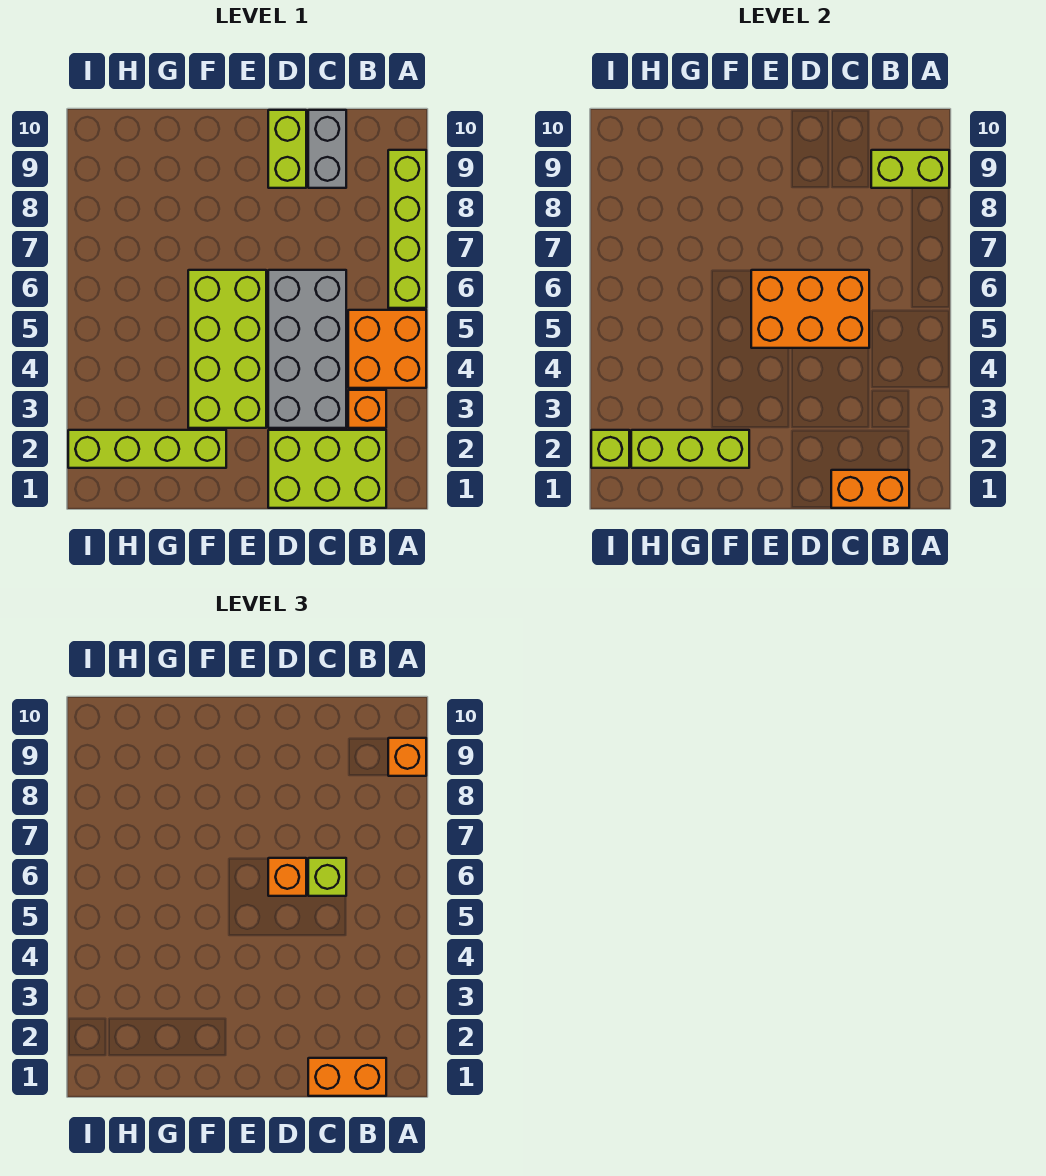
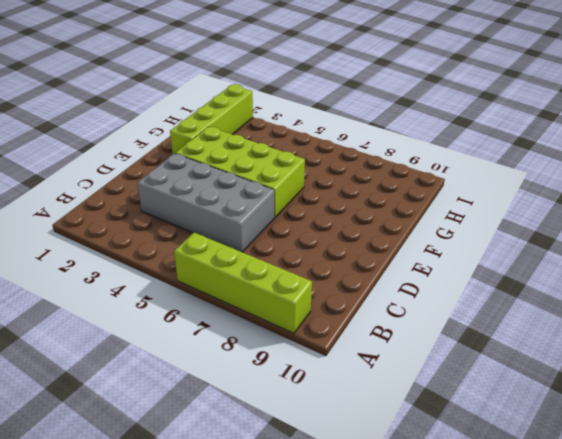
none -> orange brick A4:B5 level 1
none -> lime brick B1:D2 level 1
none -> orange brick B3 level 1

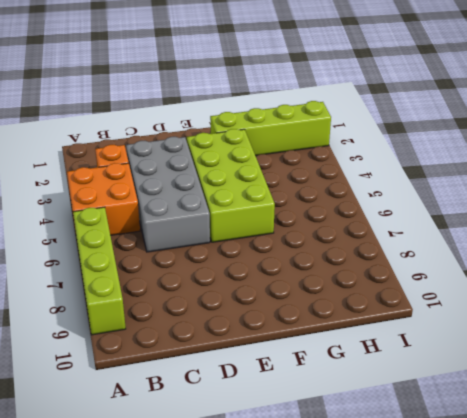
none -> lime brick B1:D2 level 1
none -> grey brick C9:C10 level 1
none -> lime brick D9:D10 level 1

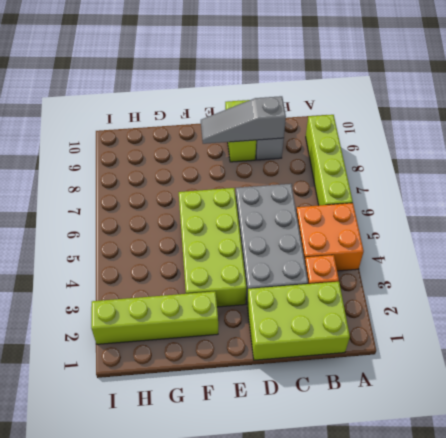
grey slope C9:E9 level 2 top C -> none
none -> lime brick A9:B9 level 2
none -> orange brick B1:C1 level 2
none -> orange brick C5:E6 level 2

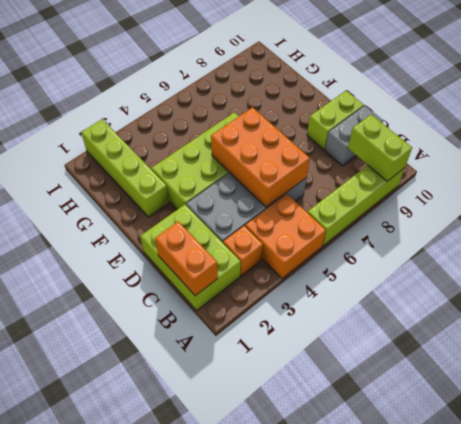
none -> lime brick F2:H2 level 2
none -> lime brick I2 level 2
none -> orange brick A9 level 3

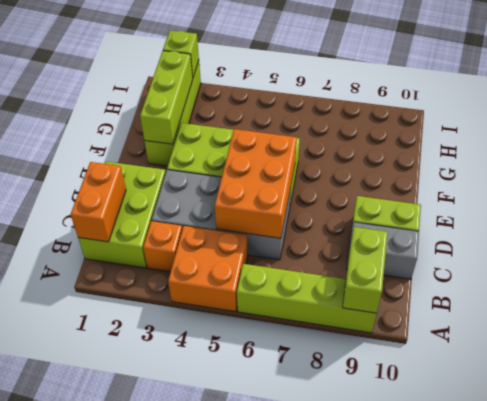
none -> orange brick A9 level 3
none -> orange brick B1:C1 level 3
none -> lime brick C6 level 3

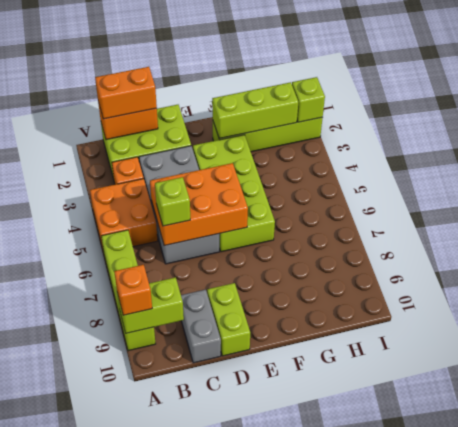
none -> orange brick D6 level 3

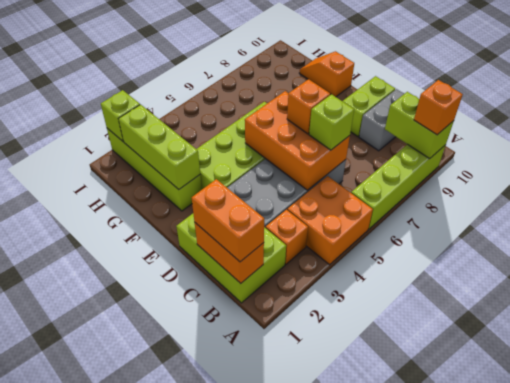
orange slope F10:G10 level 1 top F -> none

